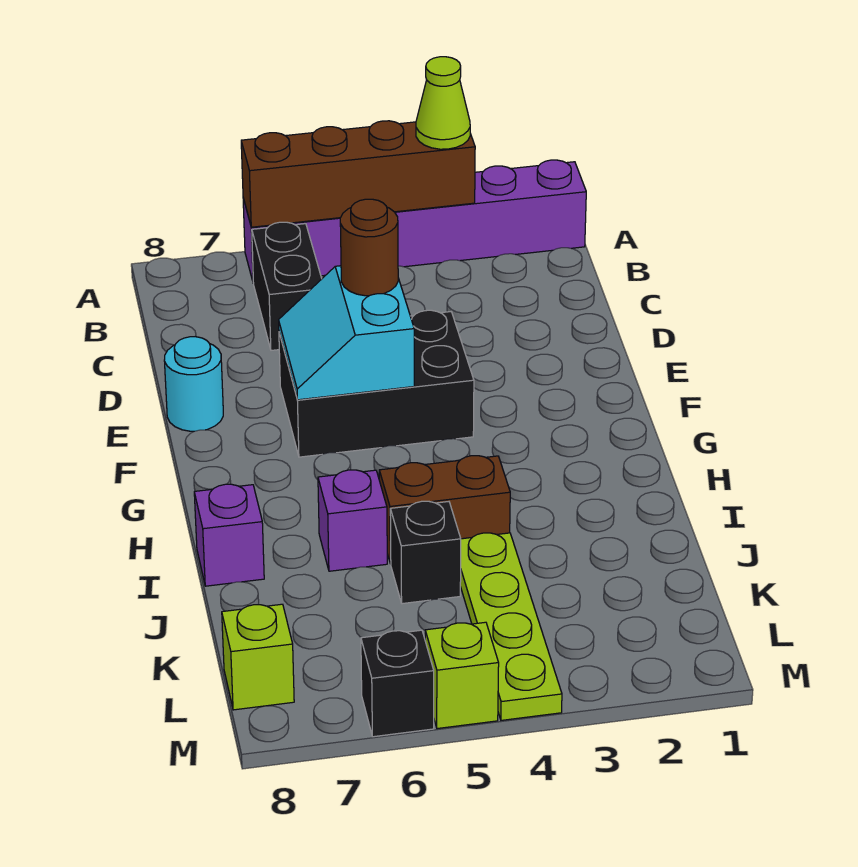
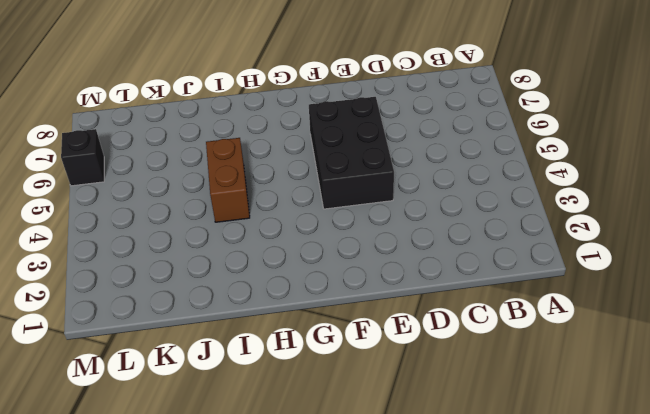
none -> purple brick A1:A6 level 1
none -> black brick B6:C6 level 1
none -> cyan round brick E8 level 1

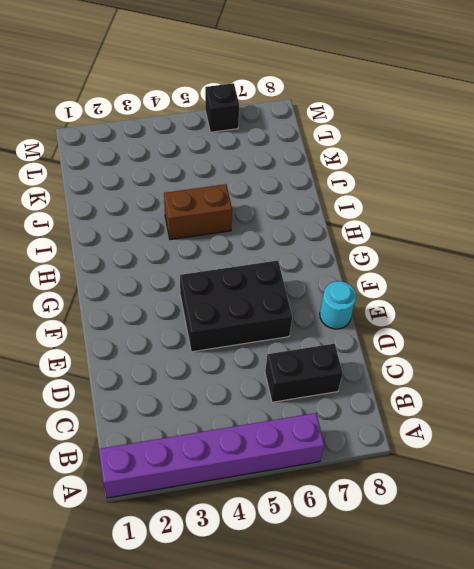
black brick C6:C7 level 1 -> black brick B6:C6 level 1
none -> purple brick I6 level 1
none -> purple brick I8 level 1
none -> lime plate J4:M4 level 1

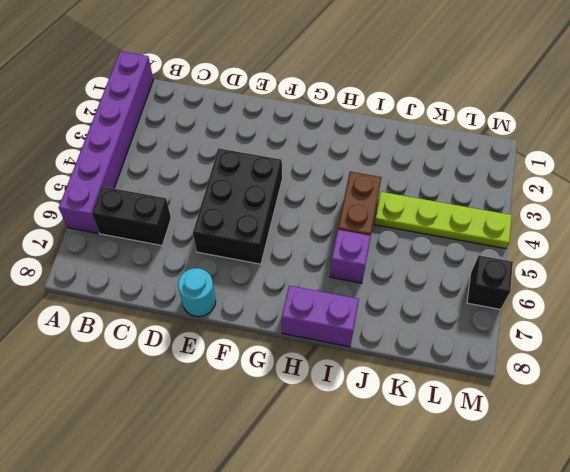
purple brick H8:I8 level 1 -> purple brick I8 level 1
none -> black brick J5 level 1
none -> lime brick L8 level 1
none -> lime brick M5 level 1

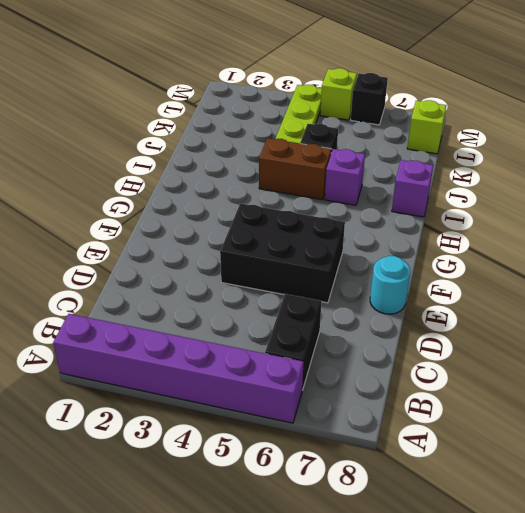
none -> brown brick A3:A6 level 2
none -> cyan slope E5:F6 level 2 top 5
none -> lime cone A3 level 3

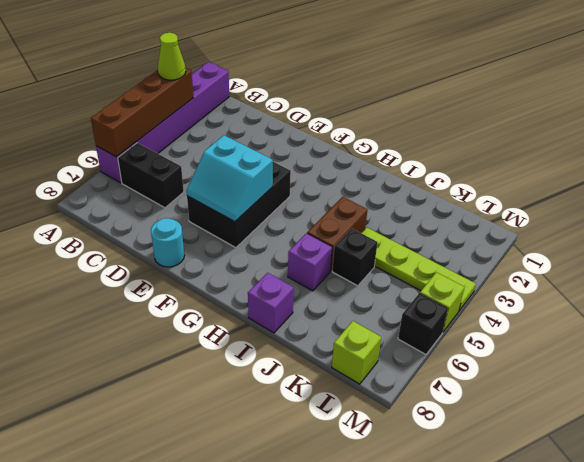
none -> brown round brick E5 level 3

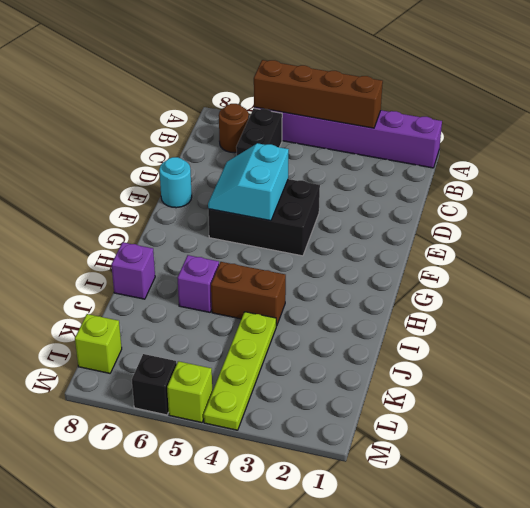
brown round brick B7 level 1 -> brown round brick E5 level 3
none -> black brick J5 level 1
none -> lime cone A3 level 3

